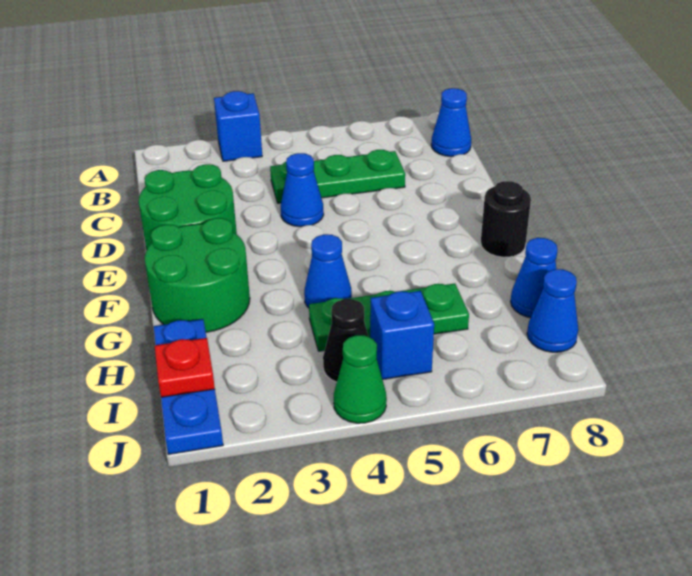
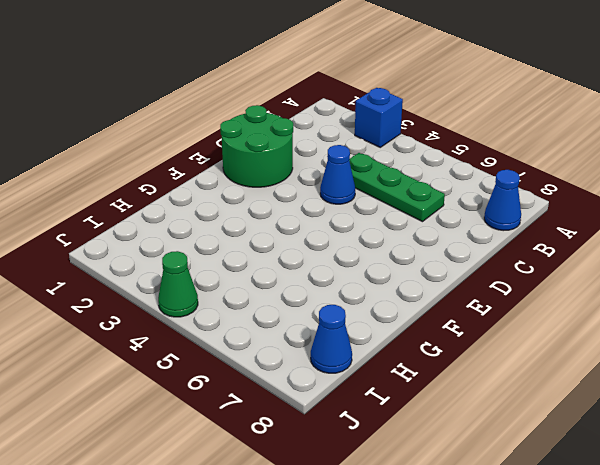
none -> green round brick F1:G2 level 1
none -> black round brick F8 level 1
none -> blue cone G4 level 1

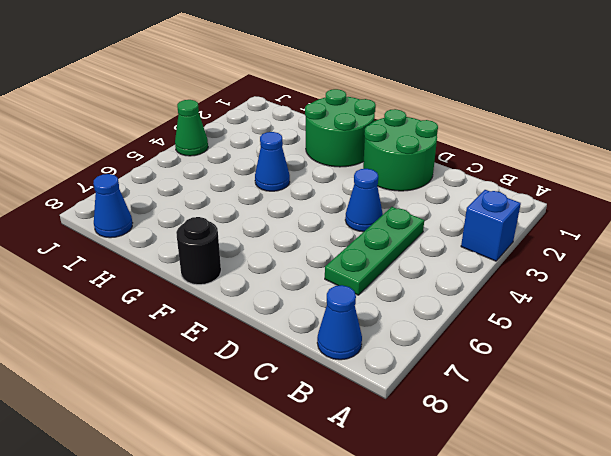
none -> blue plate H1:J1 level 1
none -> green plate H4:H6 level 1
none -> blue cone H8 level 1

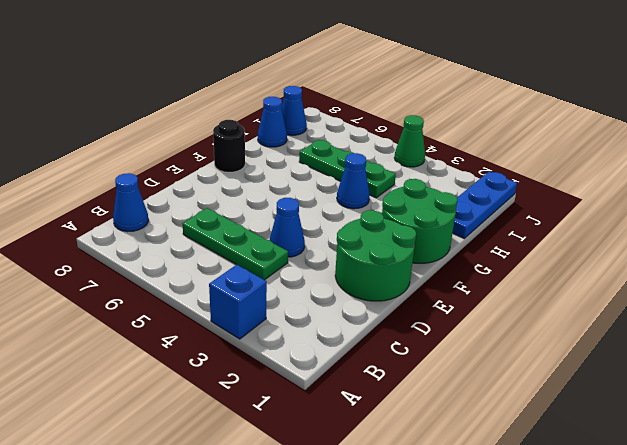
none -> black cone I4 level 1
none -> blue brick I5 level 1
none -> red plate I1 level 2

